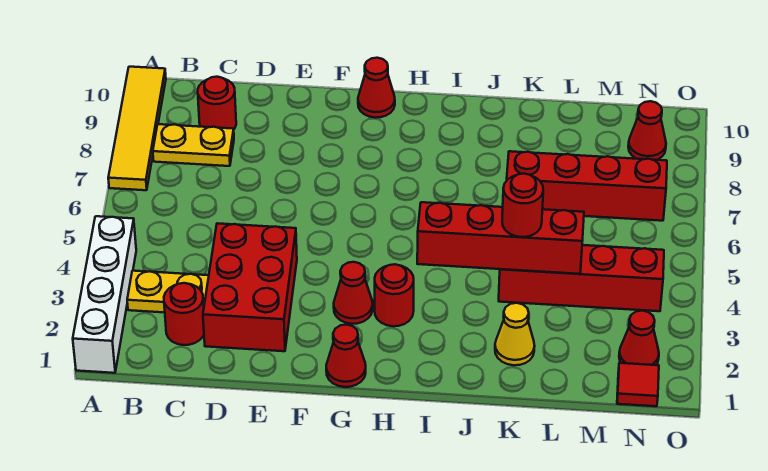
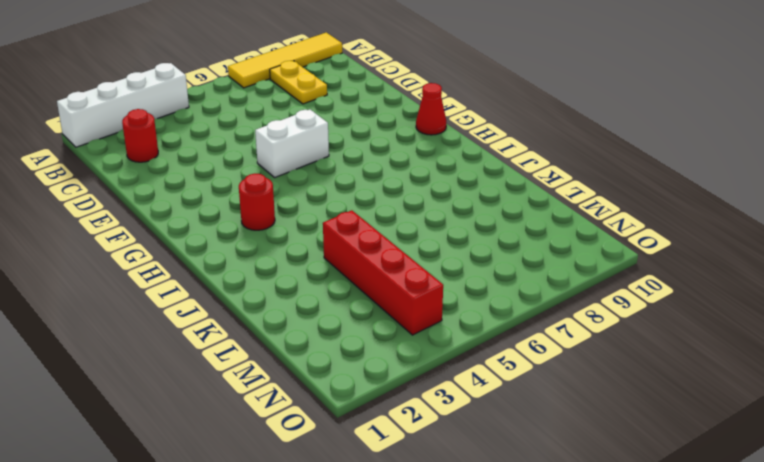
white brick F5:F6 level 1 -> none
none -> yellow plate B3:C3 level 1
none -> red round brick C9 level 1
none -> red brick D2:E4 level 1

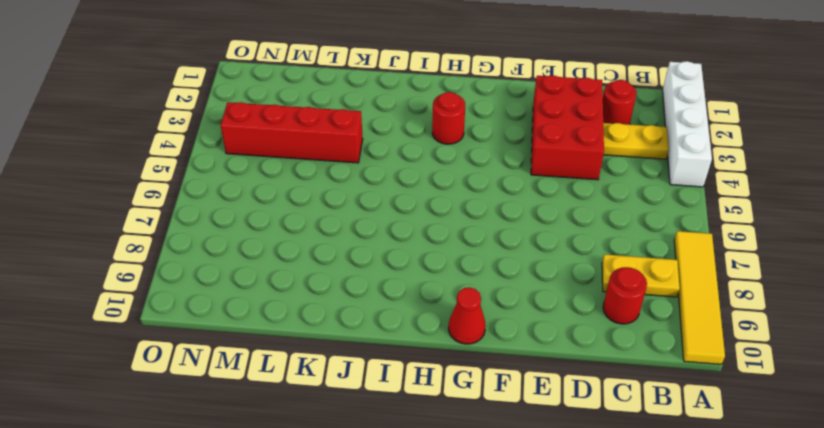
none -> red cone G1 level 1
none -> red cone G3 level 1
none -> yellow cone K2 level 1

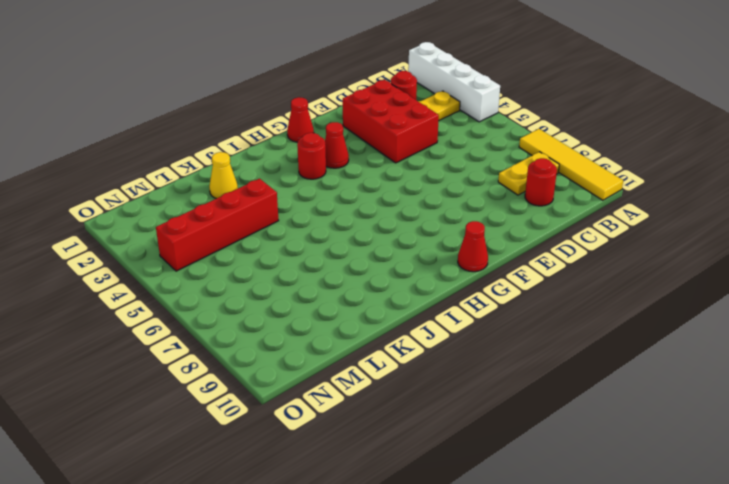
none -> red brick K7:N7 level 1
none -> red tile N1 level 1
none -> red cone N2 level 1

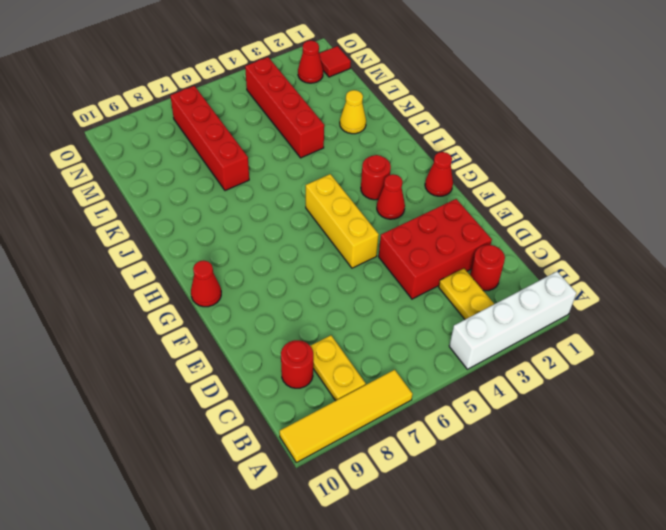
yellow brick F5:H5 level 1 -> none
none -> red cone N9 level 1
none -> red brick I4:L4 level 2
none -> red round brick K4 level 3

